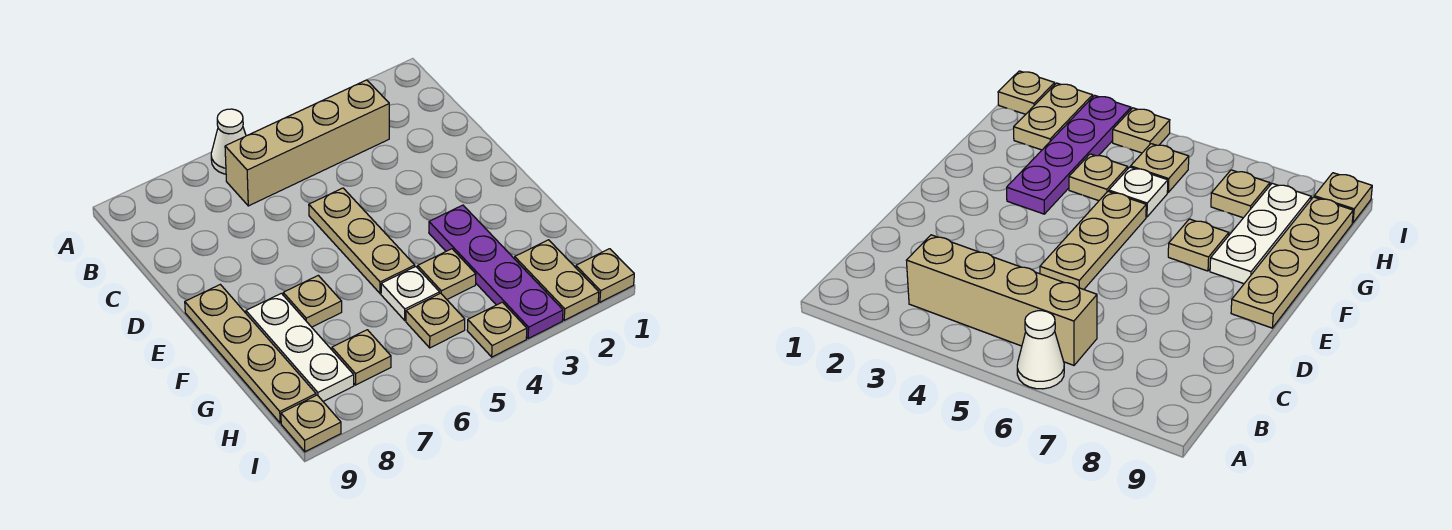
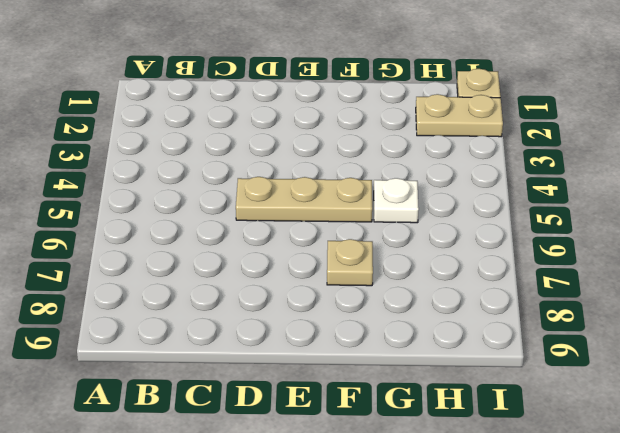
none -> white cone A6 level 1
none -> tan brick B3:B6 level 1
none -> tan plate E9:H9 level 1

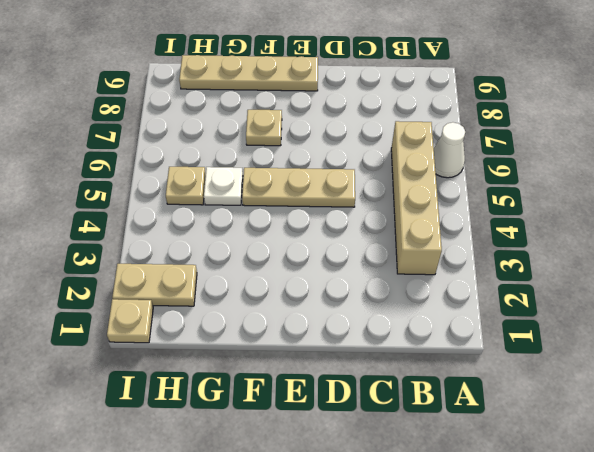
none -> purple plate F3:I3 level 1
none -> white plate F8:H8 level 1
none -> tan plate G4 level 1

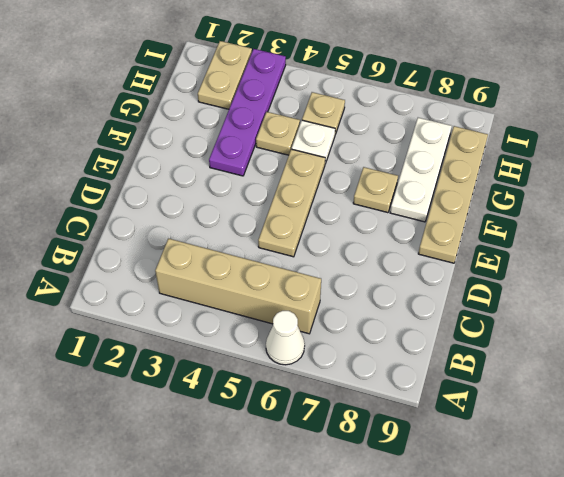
none -> tan plate H7 level 1
none -> tan plate I1 level 1
none -> tan plate I4 level 1

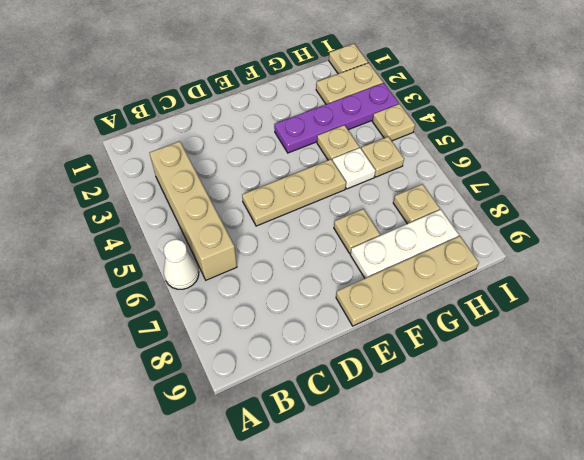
none -> tan plate I9 level 1

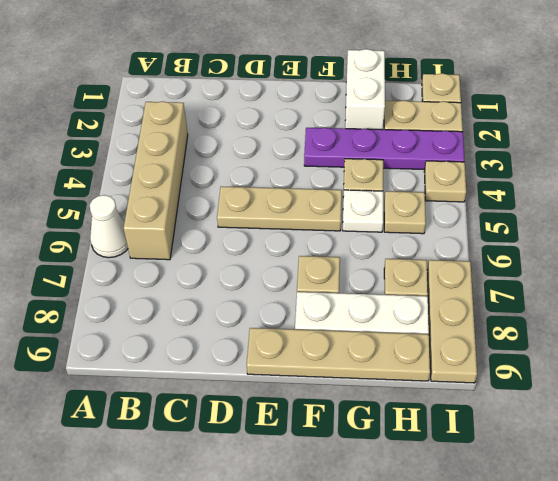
white brick G1:G2 level 1 -> none
tan plate I7:I9 level 1 -> tan plate I9 level 1

